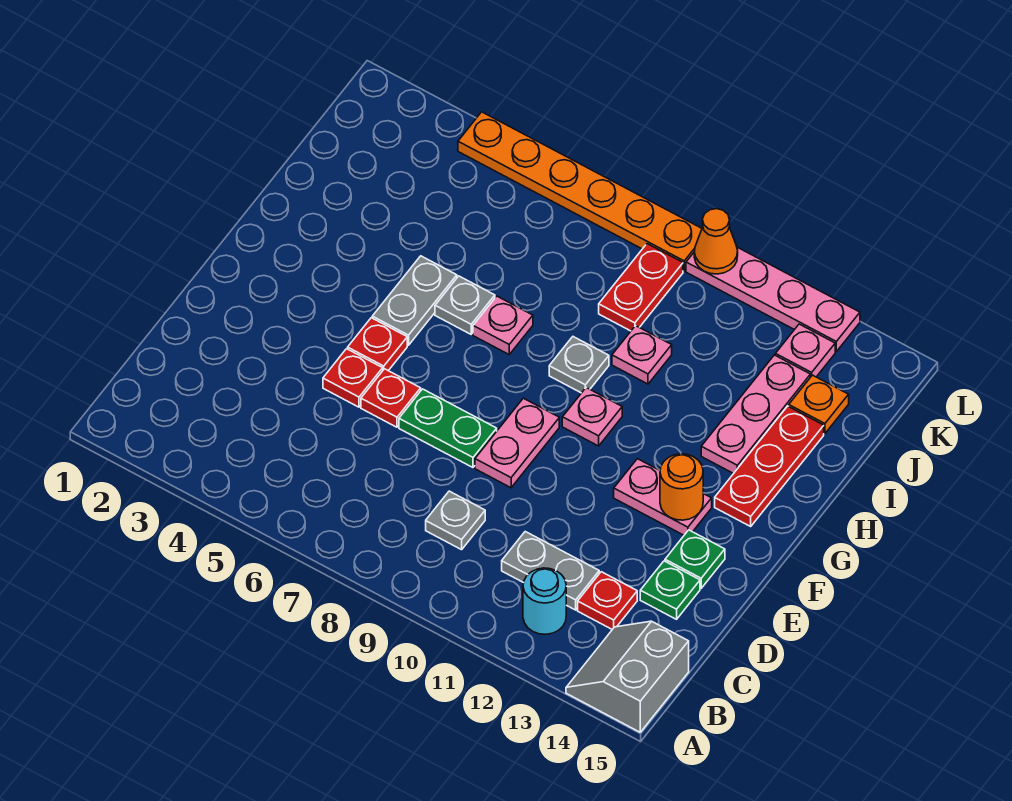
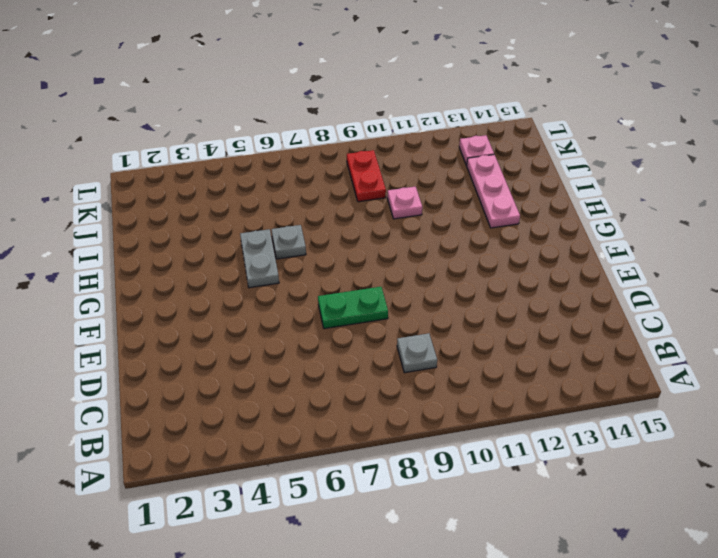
none -> grey slope A14:B15 level 1 top 15
none -> cyan round brick B12 level 1
none -> grey plate C11:C12 level 1

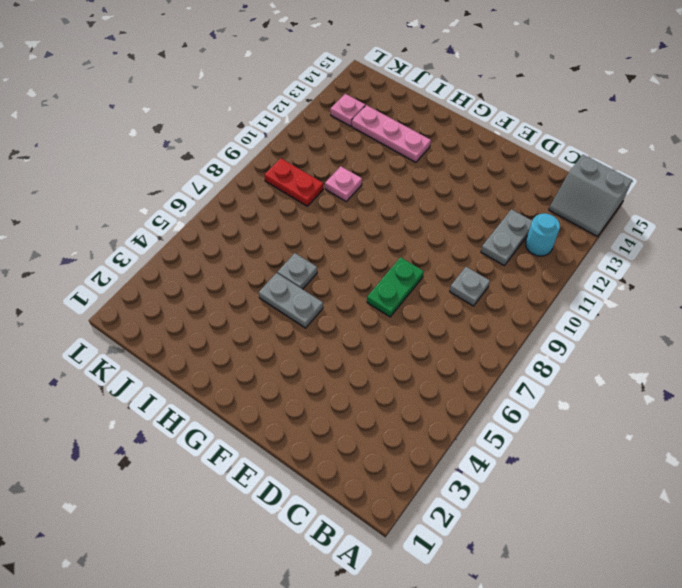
none -> red plate C13 level 1
none -> green plate D14 level 1
none -> red plate E5 level 1

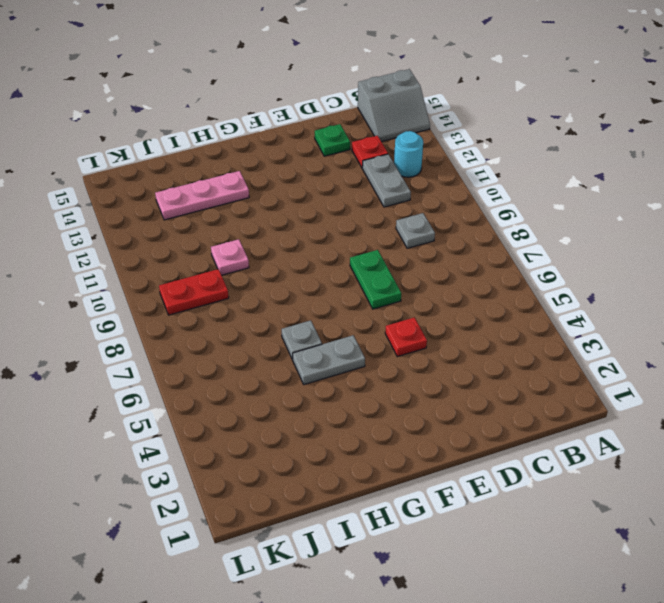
none -> red plate E6 level 1
none -> pink plate E9:F9 level 1
none -> green plate E14 level 1

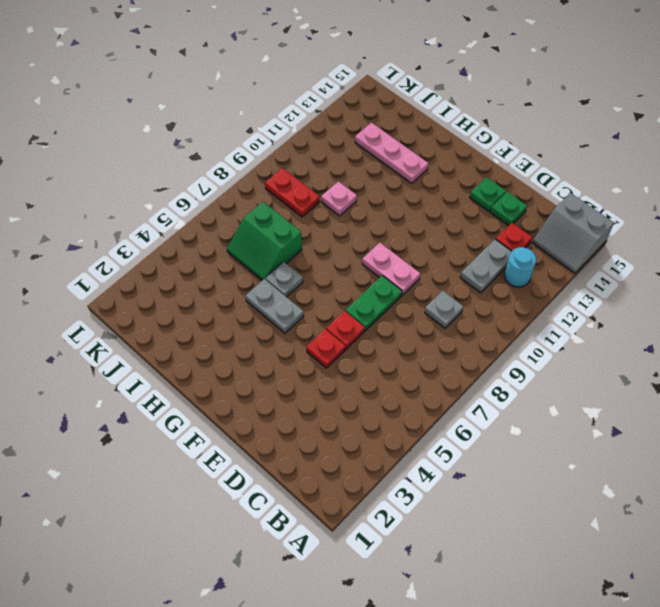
green slope I6:J7 level 1 top 7 -> none
none -> red plate F5 level 1
none -> pink plate F12:F13 level 1
none -> pink plate G10 level 1

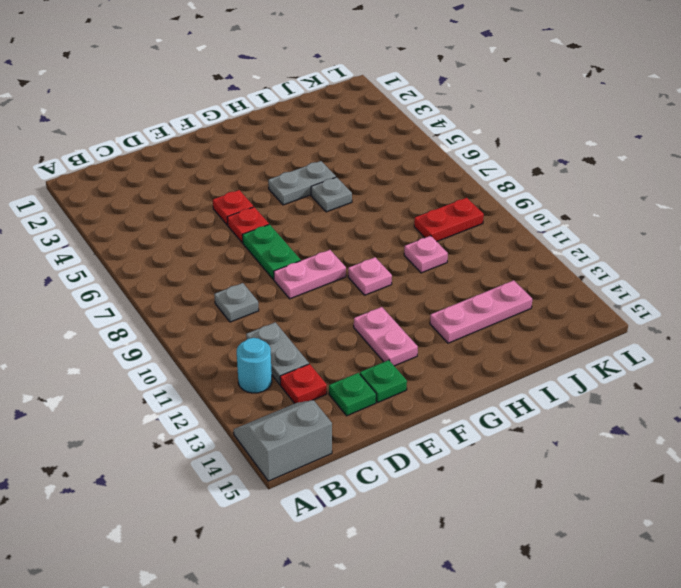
none -> red plate F5 level 1
none -> red plate G14:I14 level 1
none -> pink plate H7 level 1

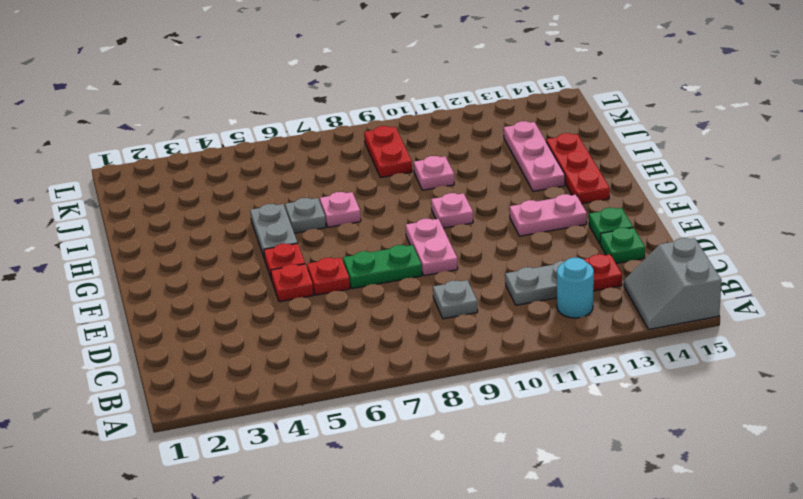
none -> grey plate H9 level 1
none -> orange plate J14 level 1
none -> pink plate K13 level 1

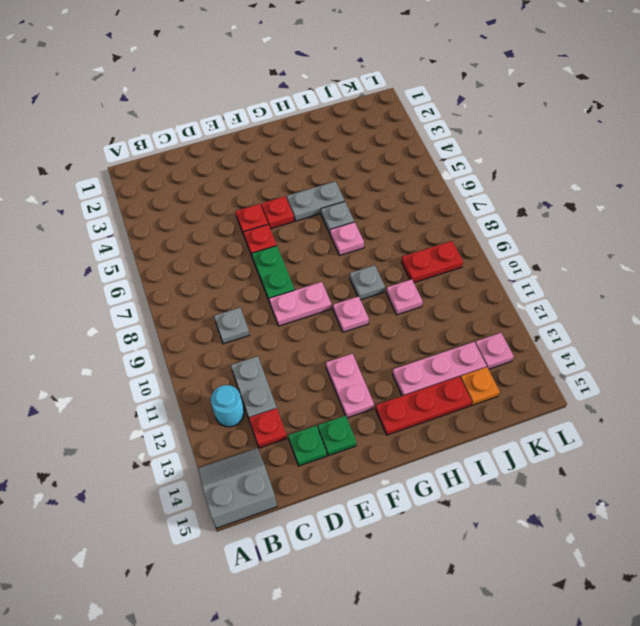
none -> orange plate L4:L9 level 1
none -> pink plate L10:L13 level 1
none -> orange round brick F13 level 2

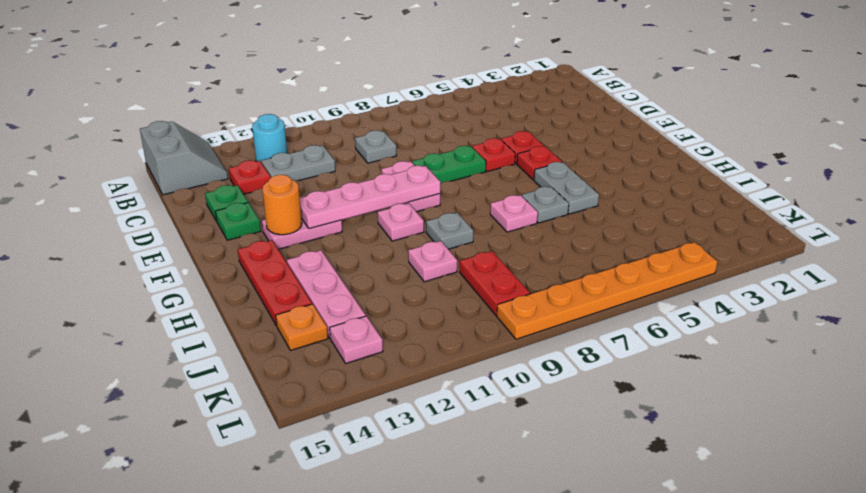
pink plate F9:F12 level 2 -> pink plate L10:L13 level 1
none -> orange cone L10 level 2

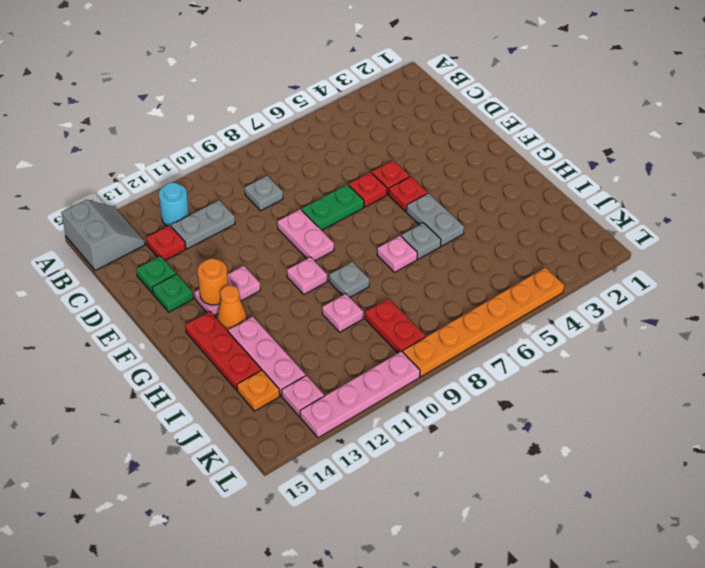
orange cone G13 level 1 -> orange cone L10 level 2

